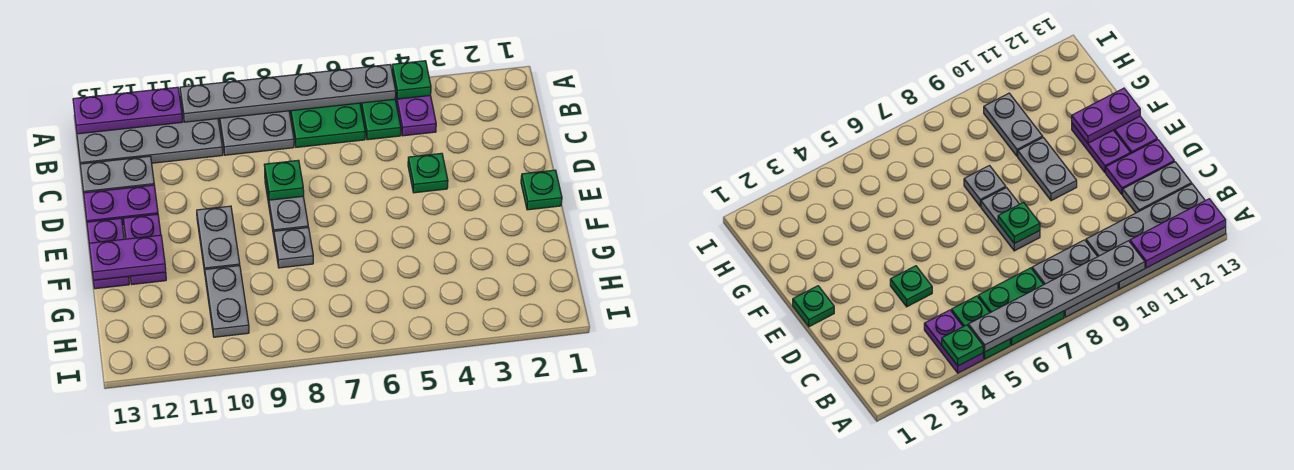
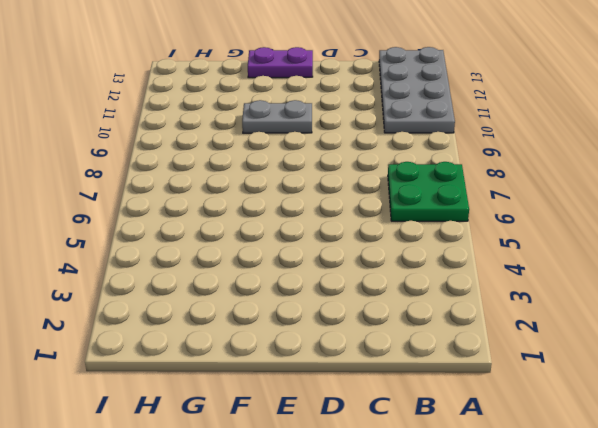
none -> purple plate A4:B4 level 1
none -> green plate A5:B5 level 1
none -> grey plate A8:B9 level 1

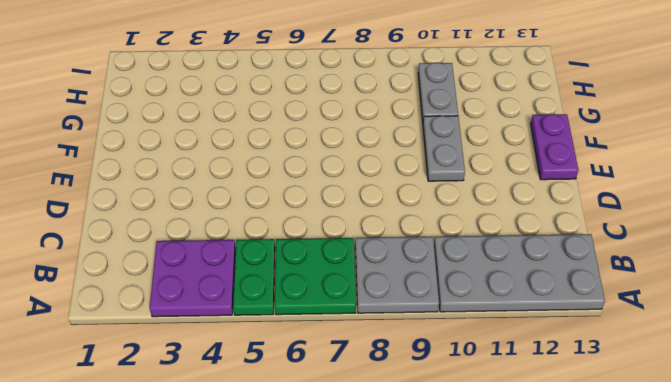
purple plate A3:B4 level 1 -> purple plate A4:B4 level 1
none -> grey plate C12:C13 level 1
none -> green plate D4 level 1
none -> grey plate D8:E8 level 1

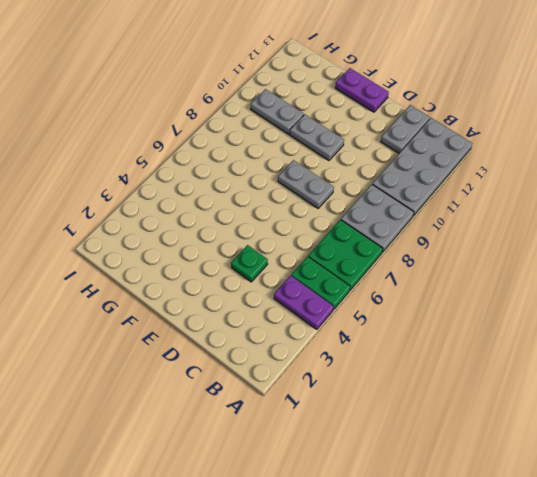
none -> purple plate D12:D13 level 1
none -> green plate E1 level 1
none -> purple plate E12:F12 level 1

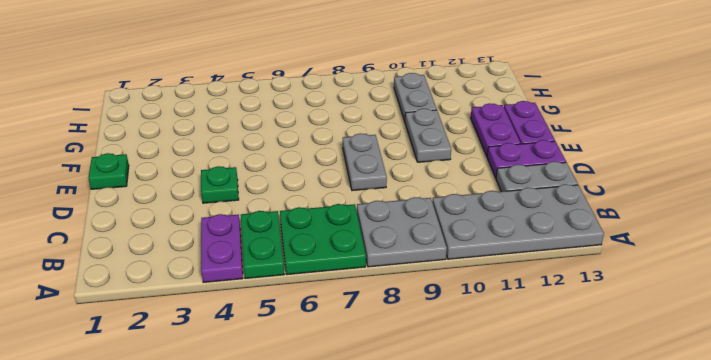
none -> grey plate F8 level 1
none -> green plate A4 level 2
none -> grey plate A5:A10 level 2

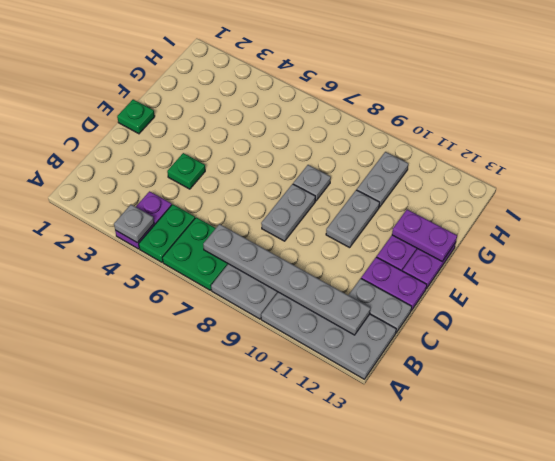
grey plate A4 level 2 -> green plate A4 level 2
grey plate B7:B12 level 2 -> grey plate A5:A10 level 2
none -> purple plate A11:A13 level 2
none -> green plate D8 level 2

